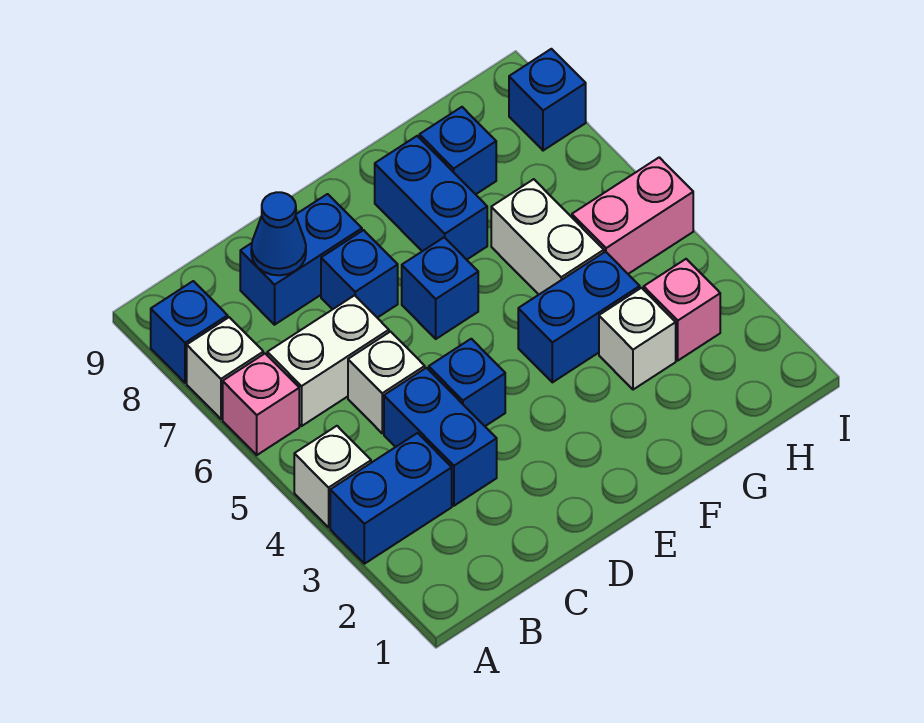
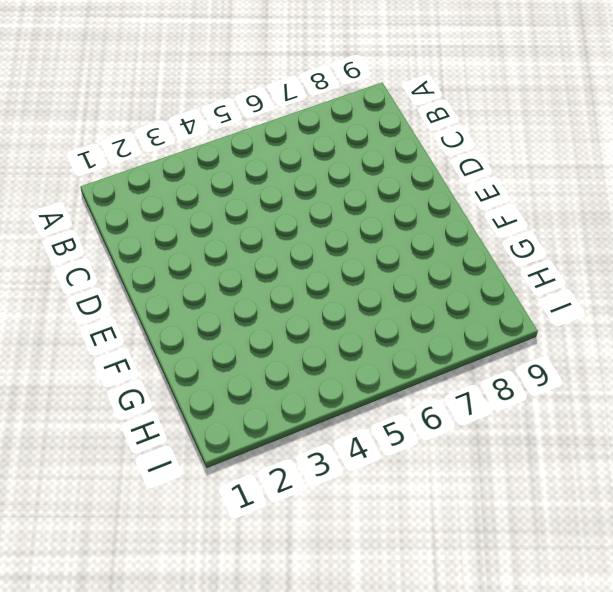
none -> blue brick A3:B3 level 1
none -> white brick A4 level 1
none -> pink brick A6 level 1

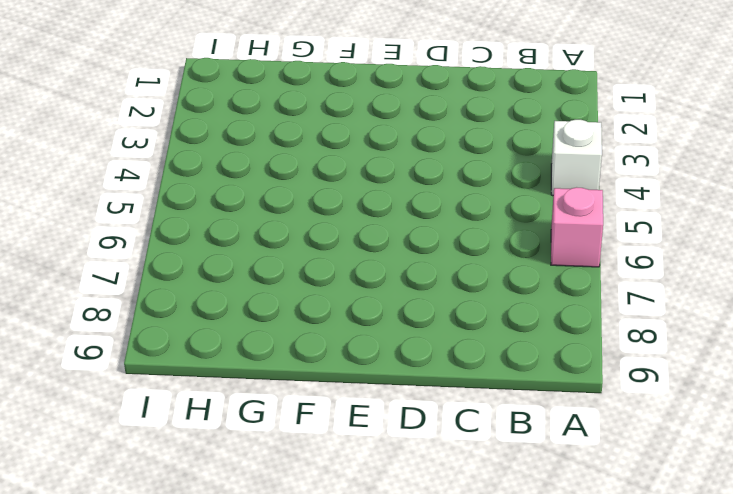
none -> blue brick A3:B3 level 1
none -> white brick A7 level 1
none -> blue brick A8 level 1

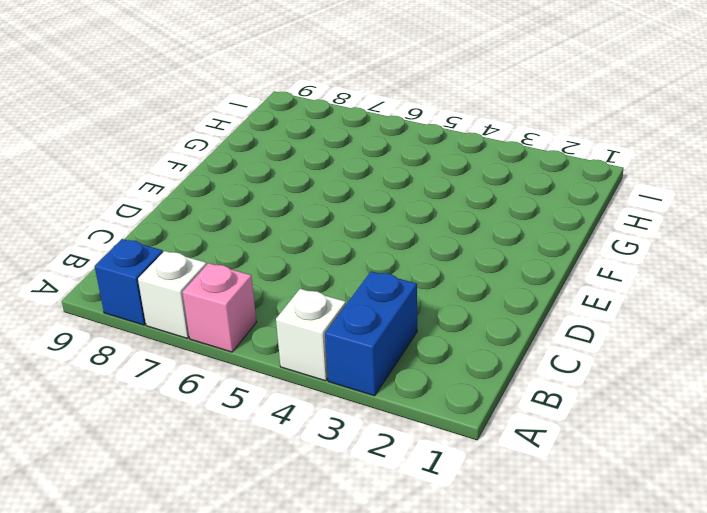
none -> white brick B6:C6 level 1
none -> blue brick C3:C4 level 1
none -> white brick C5 level 1

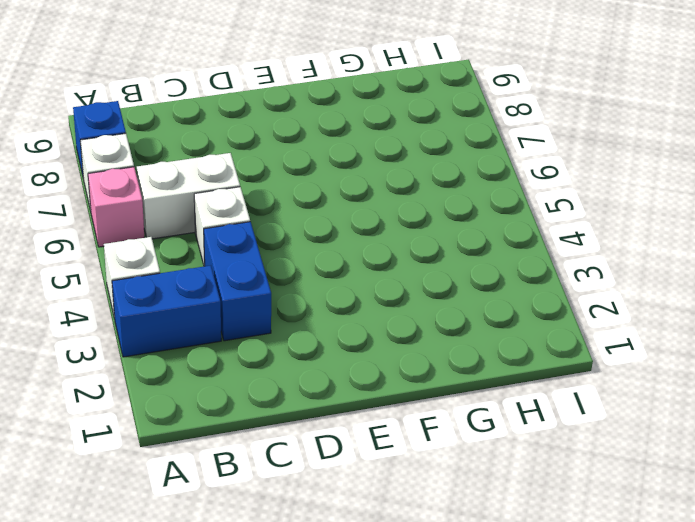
none -> blue brick C8:D8 level 1
none -> blue brick D4 level 1
none -> blue brick D7 level 1

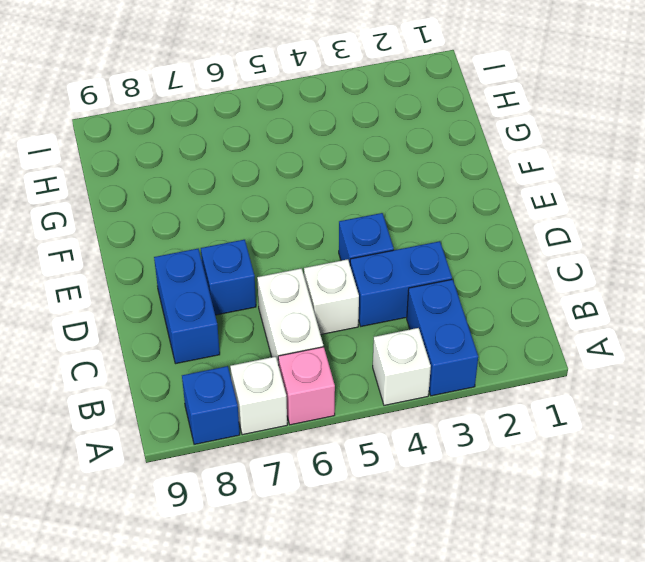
none -> blue brick E6 level 1
none -> blue brick F4:G4 level 1
none -> blue brick F7:F8 level 1

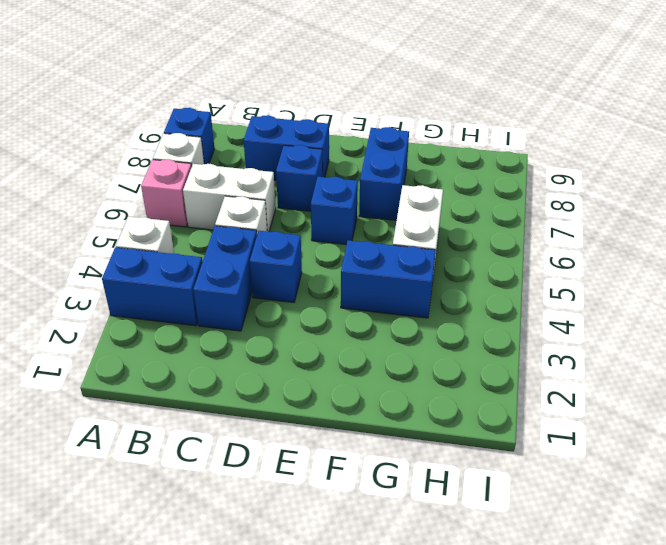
none -> white brick G3 level 1
none -> blue brick G8 level 1
none -> pink brick H3 level 1

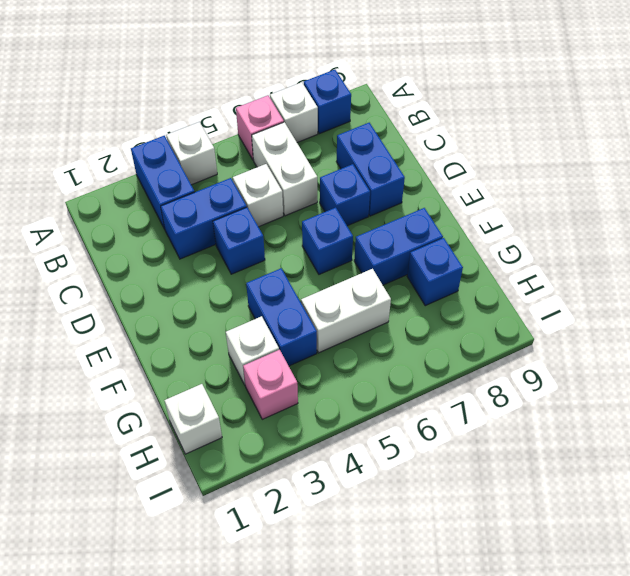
white brick H1 level 1 -> none
none -> pink brick H5:I5 level 1
none -> blue brick I8 level 1
none -> blue cone C8 level 2

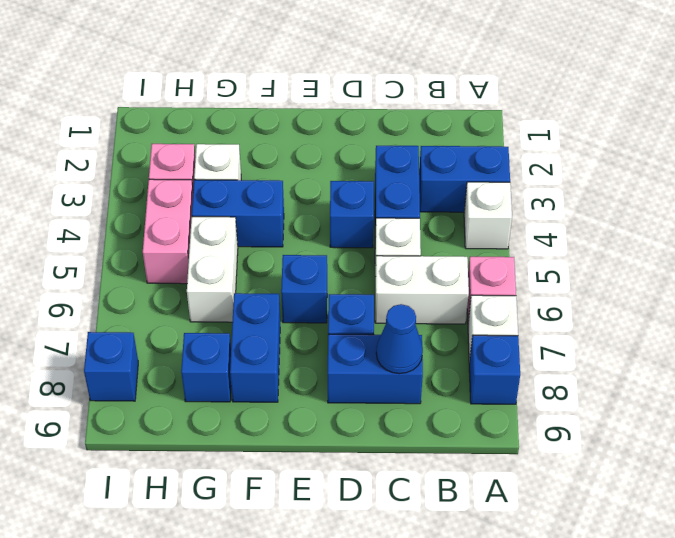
pink brick H4:H5 level 1 -> pink brick H5:I5 level 1

